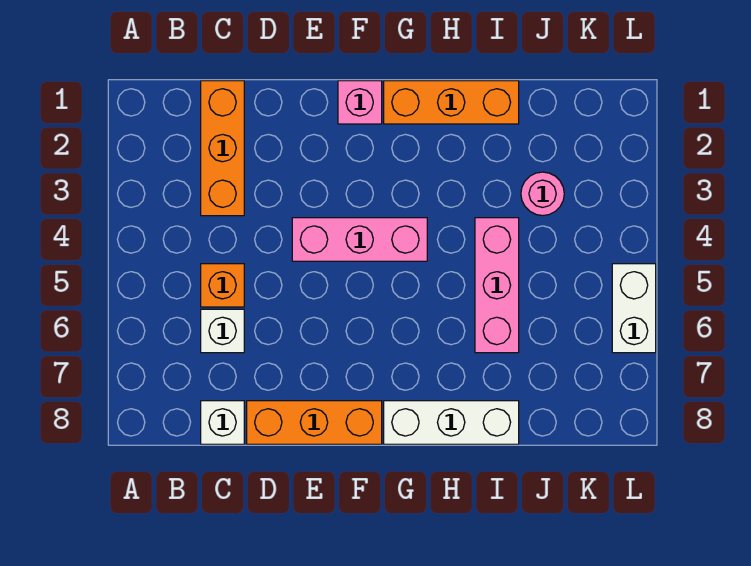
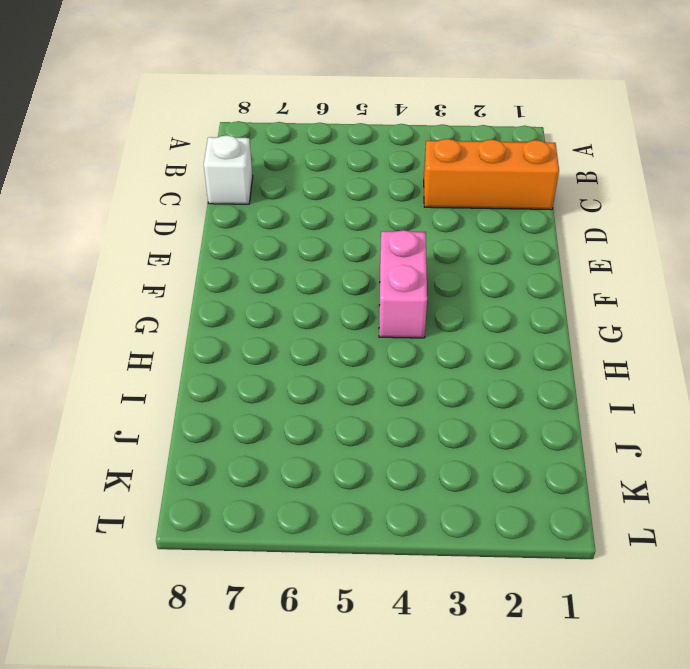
pink brick F4:G4 level 1 -> pink brick E4:G4 level 1
none -> orange brick C5 level 1
none -> white brick C6 level 1
none -> orange brick D8:F8 level 1

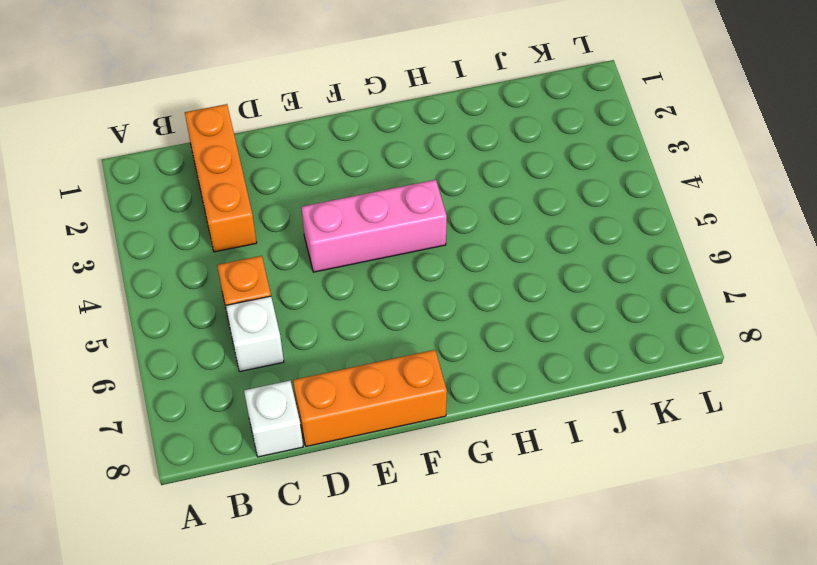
none -> pink brick F1 level 1
none -> orange brick G1:I1 level 1
none -> white brick G8:I8 level 1

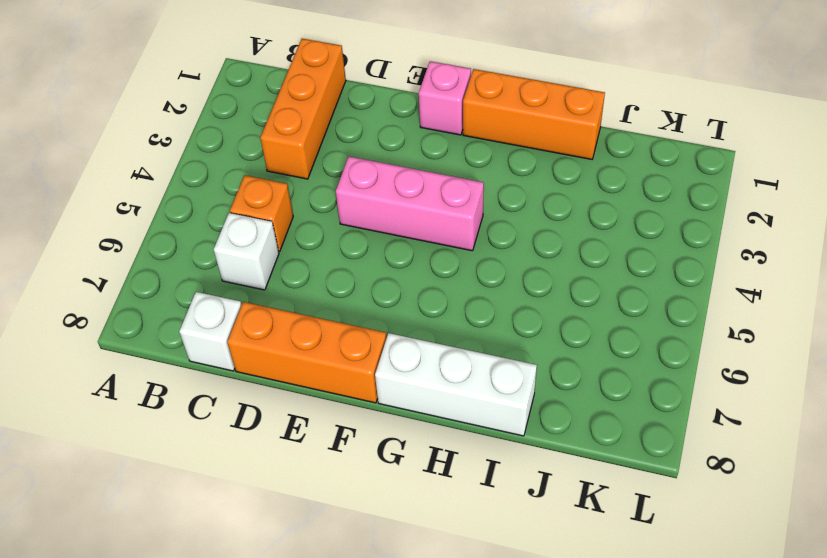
none -> pink brick I4:I6 level 1
none -> pink round brick J3 level 1
none -> white brick L5:L6 level 1

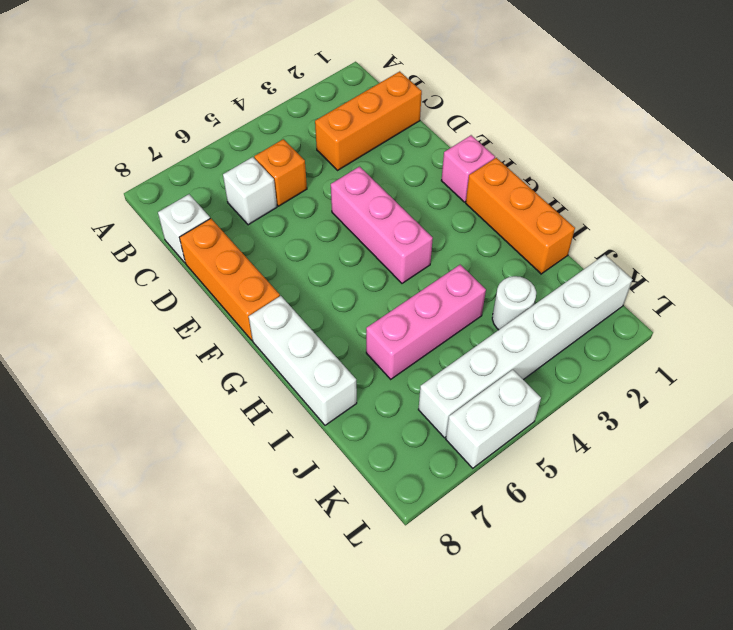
white round brick J3 level 1 -> pink round brick J3 level 1
white brick K1:K6 level 1 -> none

